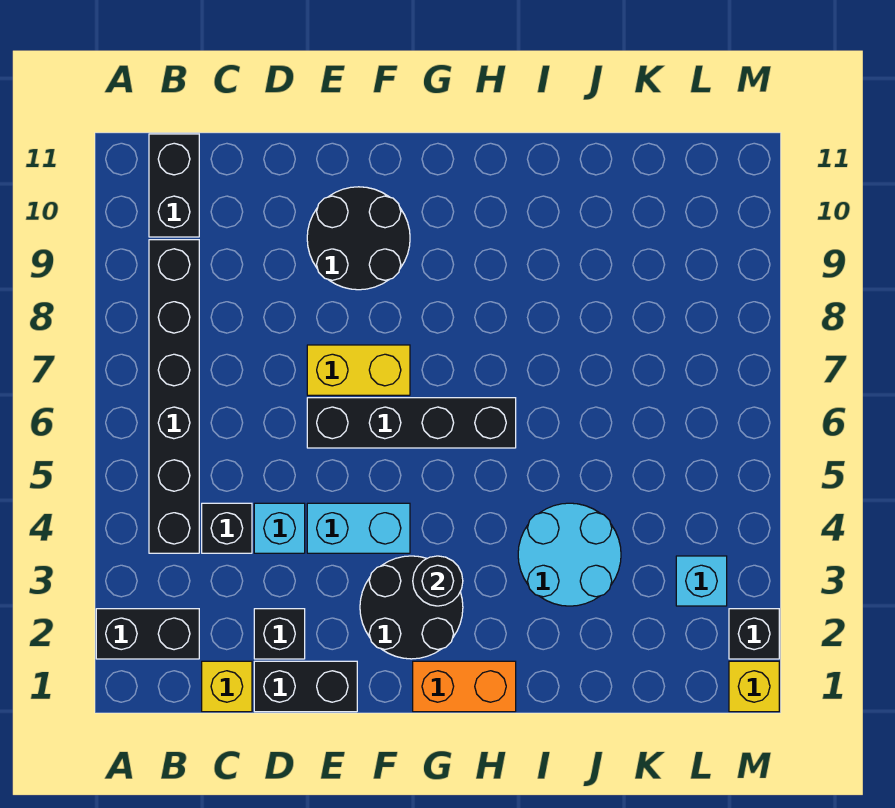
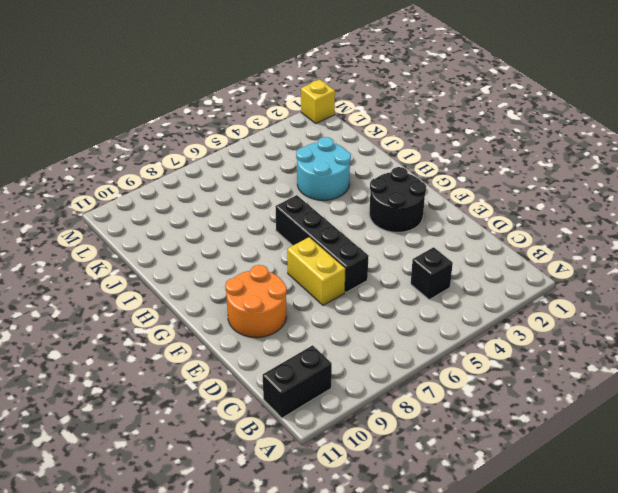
orange round brick E9:F10 level 1 -> black round brick E9:F10 level 1
none -> black brick A2:B2 level 1
none -> black brick B4:B9 level 1
none -> yellow brick C1 level 1

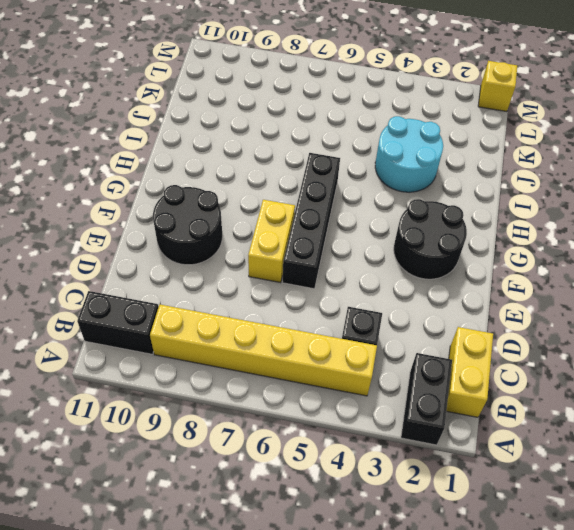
yellow brick B1:C1 level 1 -> yellow brick C1 level 1
yellow brick B4:B9 level 1 -> black brick B4:B9 level 1
none -> black brick D1:E1 level 1
none -> black brick D2 level 1
none -> cyan brick D4 level 1

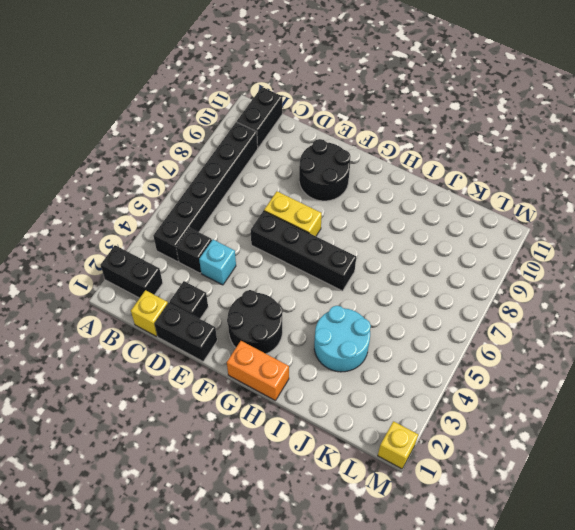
none -> cyan brick E4:F4 level 1
none -> cyan brick L3 level 1
none -> black brick M2 level 1

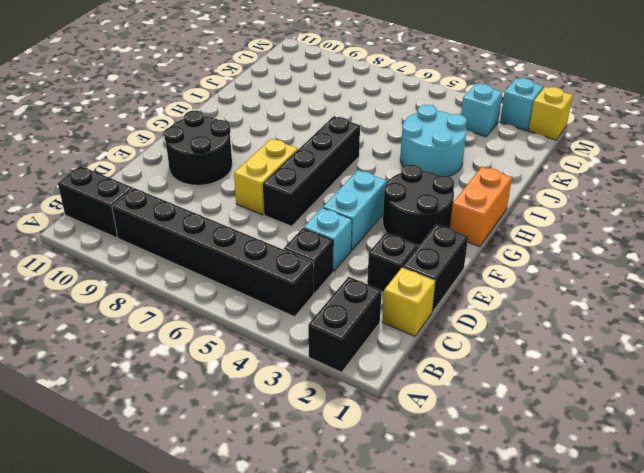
cyan brick M2 level 1 -> black brick M2 level 1
none -> black round brick G3 level 2

